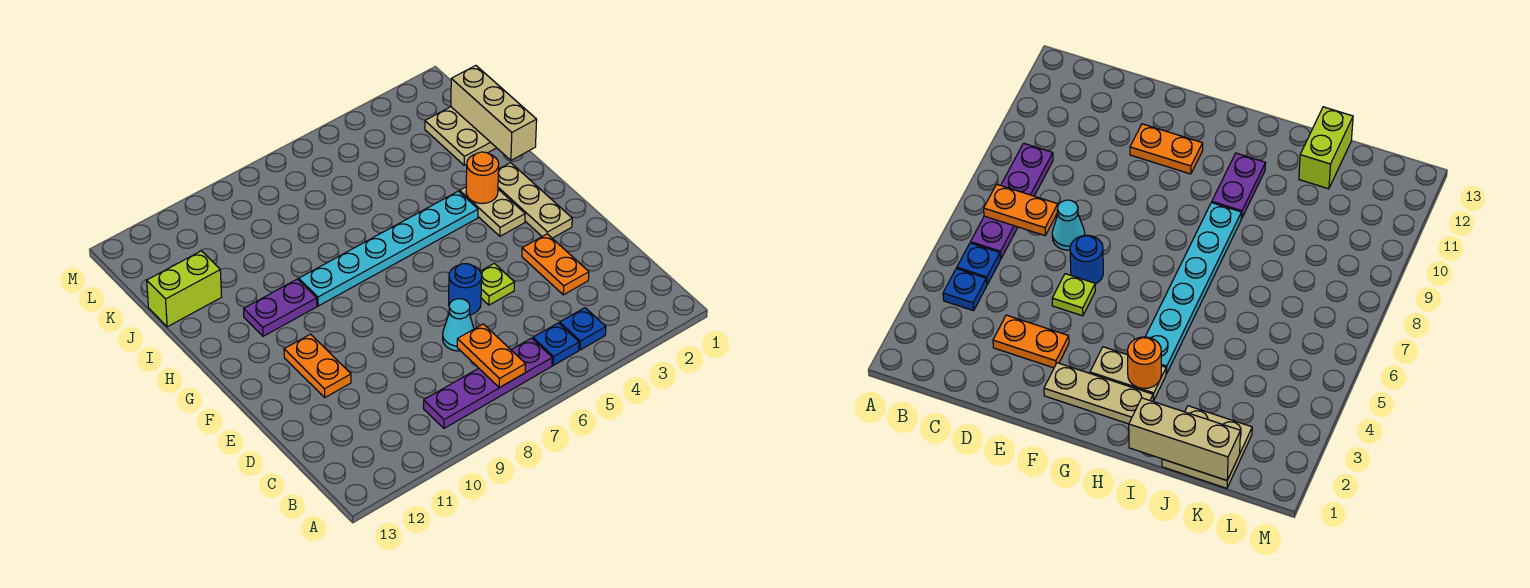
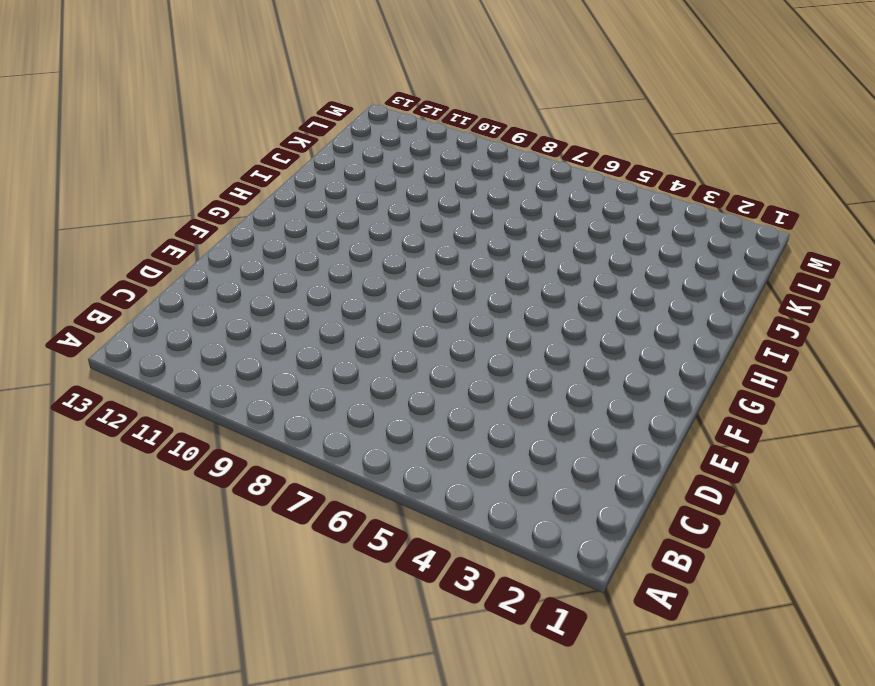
none -> blue plate B4 level 1
none -> blue plate B5 level 1
none -> purple plate B6:B9 level 1

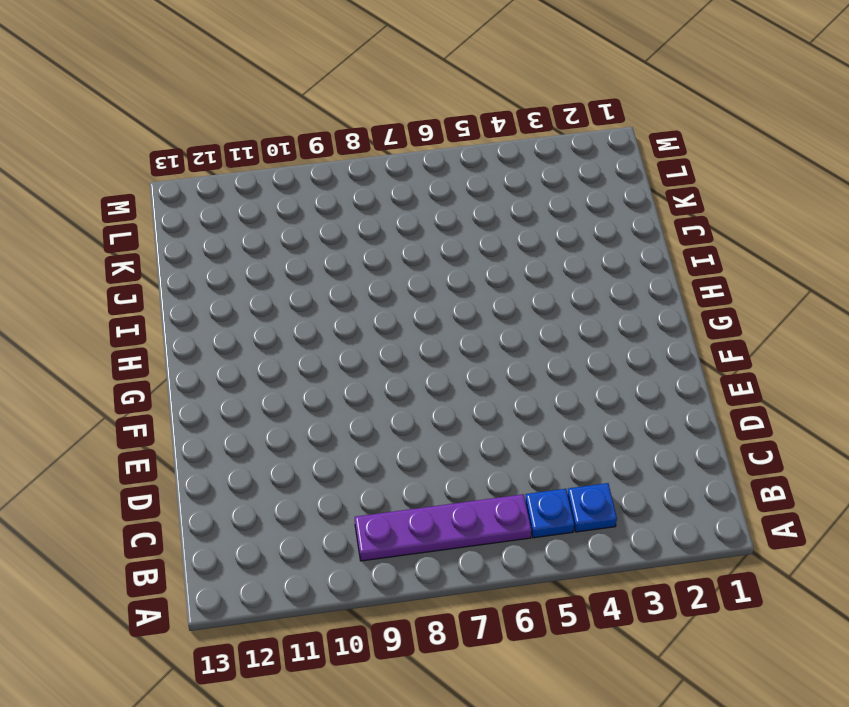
none -> orange plate D3:E3 level 1
none -> cyan cone D7 level 1
none -> lime plate E5 level 1

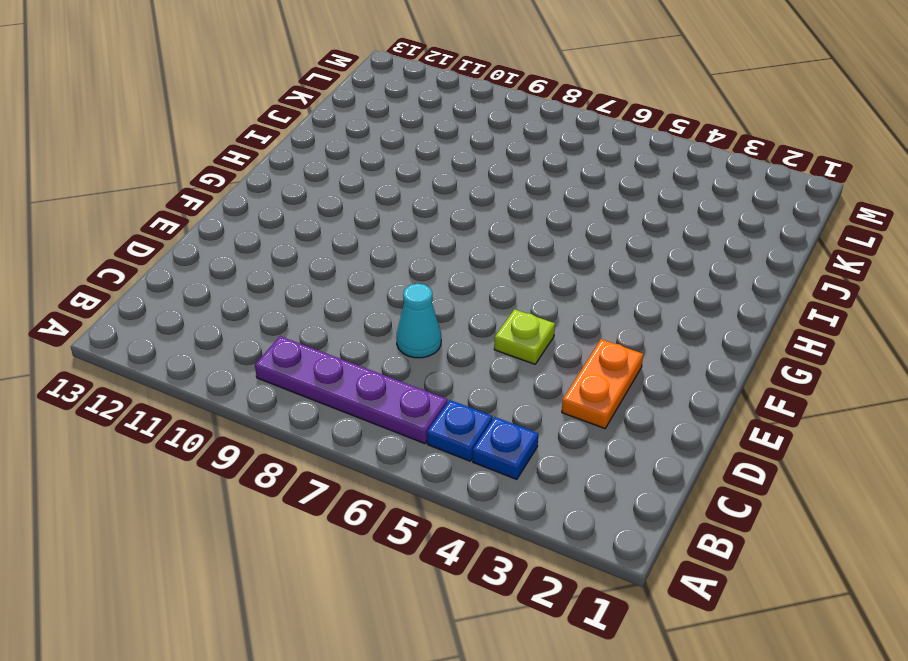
none -> blue round brick E6 level 1
none -> orange plate E11:F11 level 1
none -> tan plate F2:H2 level 1

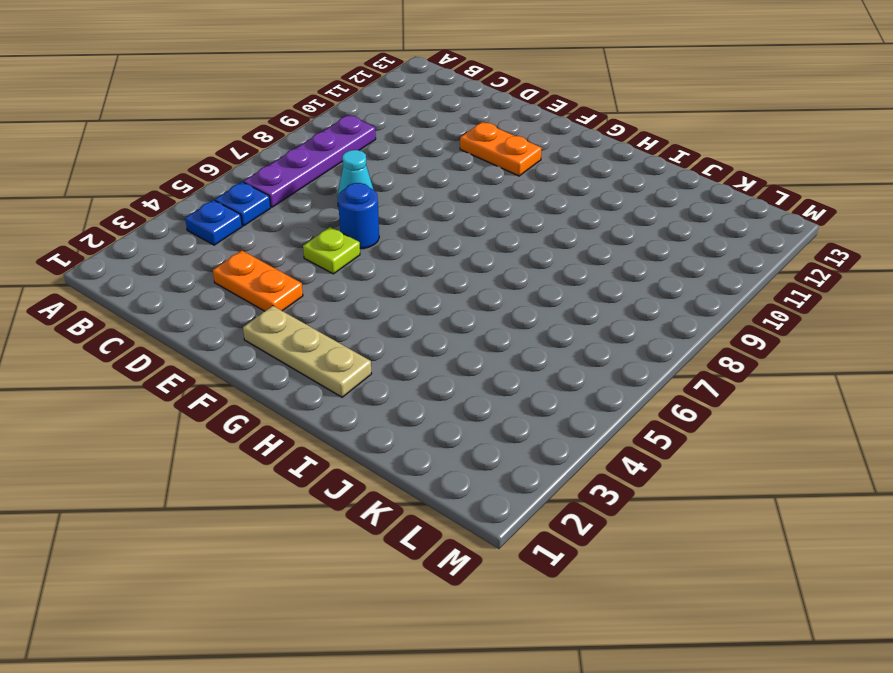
none -> tan plate G3:H3 level 1
none -> cyan plate H4:H9 level 1
none -> purple plate H10:H11 level 1

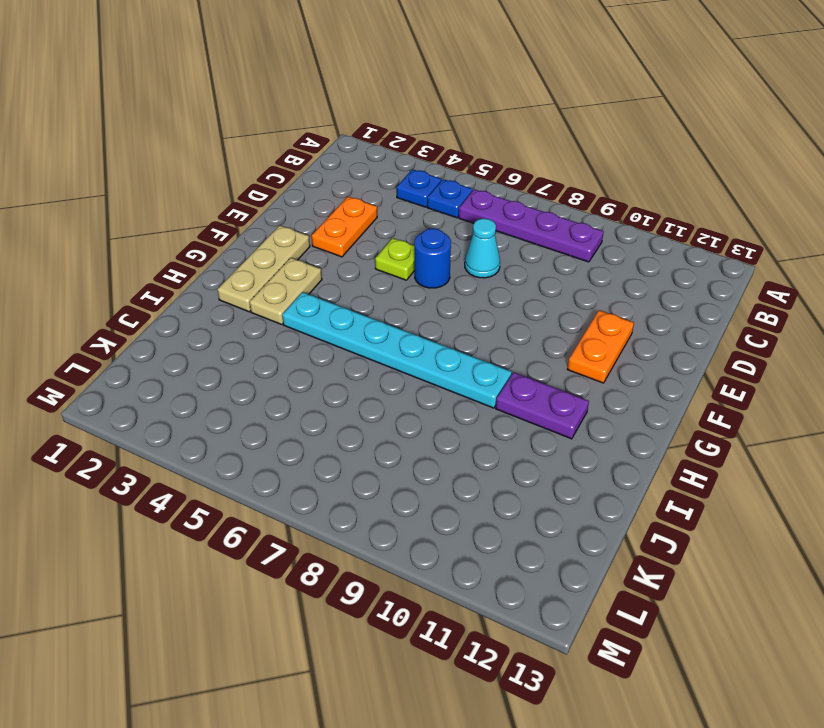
none -> tan plate J1:K2 level 1
none -> lime brick J12:J13 level 1
none -> orange plate B7:C7 level 2

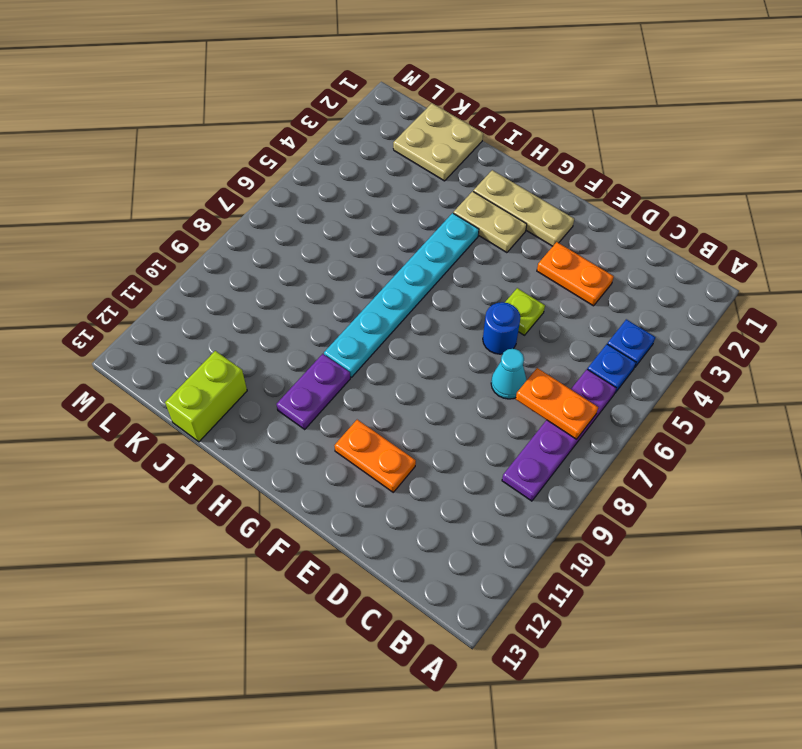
none -> orange round brick H3 level 2
none -> tan brick I1:K1 level 2

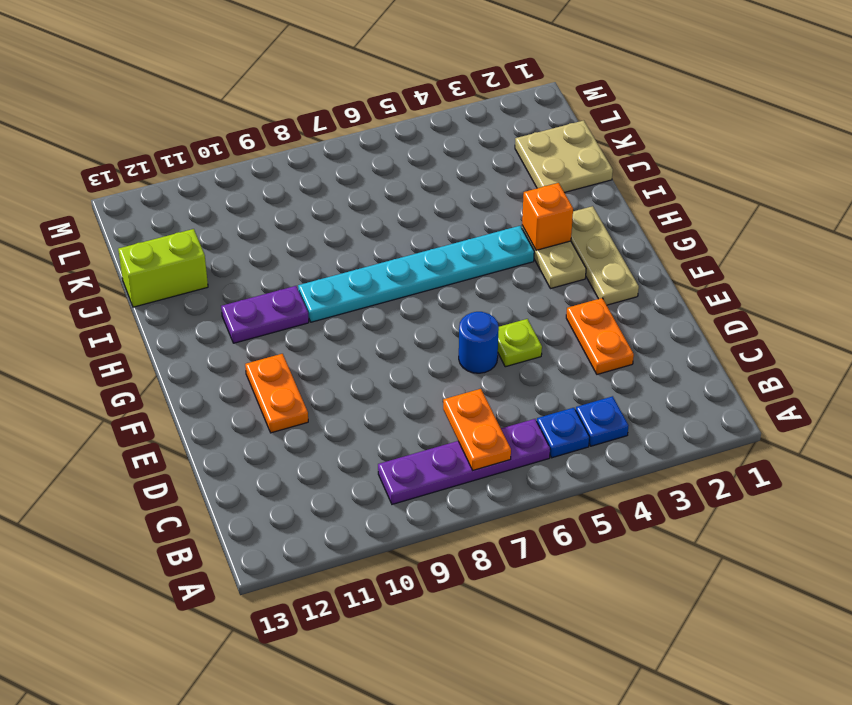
orange brick H3 level 2 -> orange round brick H3 level 2
none -> cyan cone D7 level 1
none -> tan brick I1:K1 level 2

